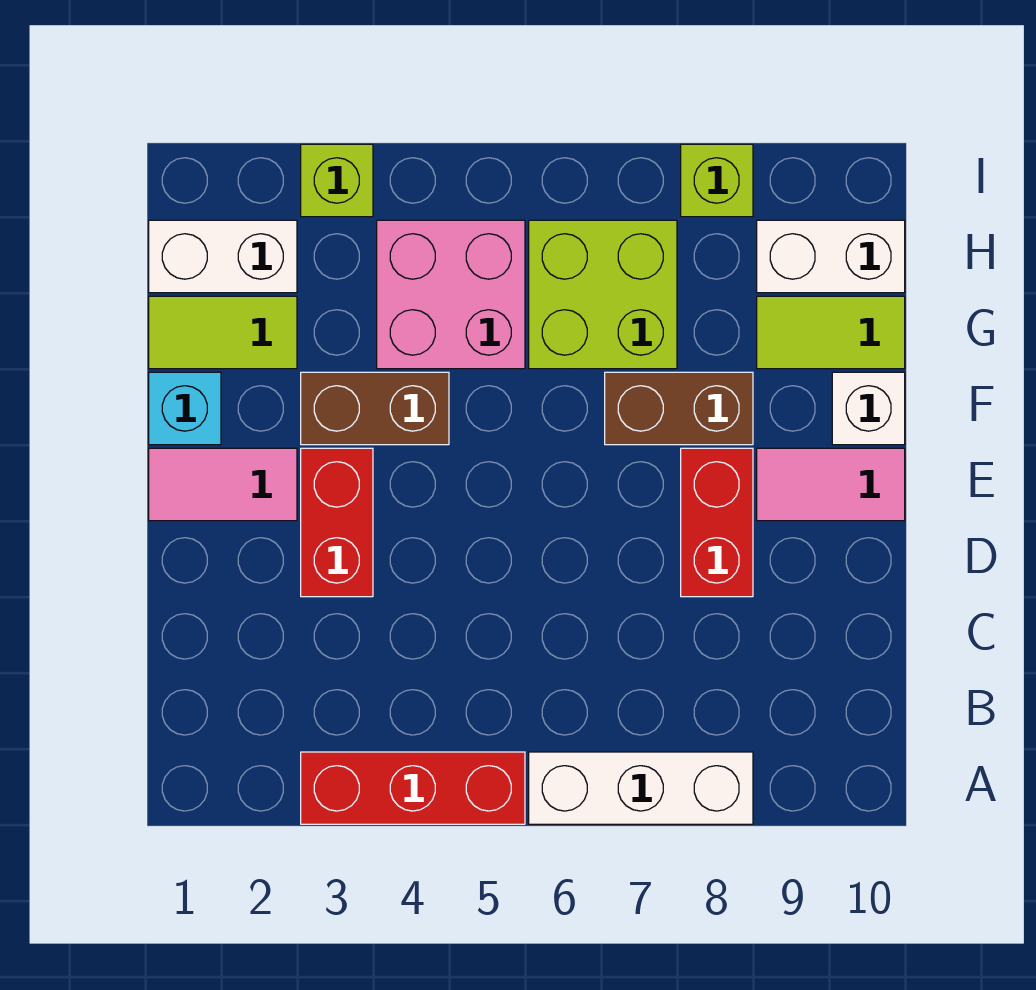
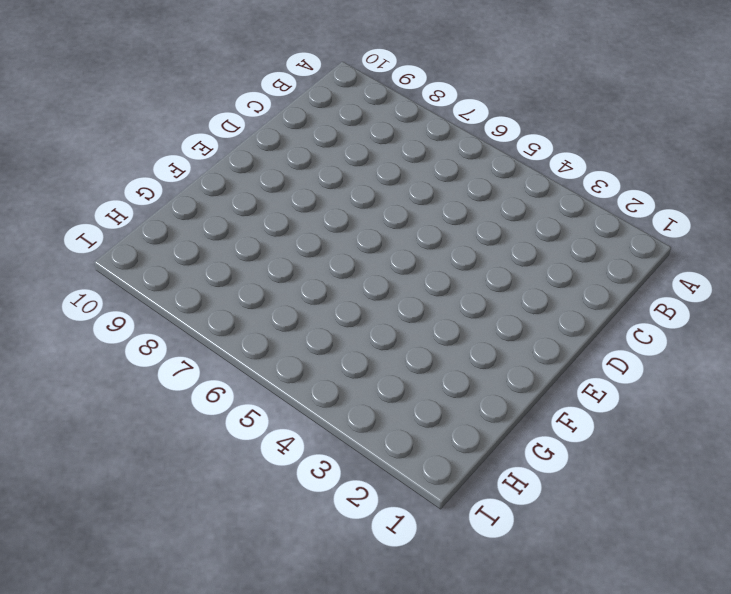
none -> red brick A3:A5 level 1
none -> white brick A6:A8 level 1
none -> red brick D3:E3 level 1

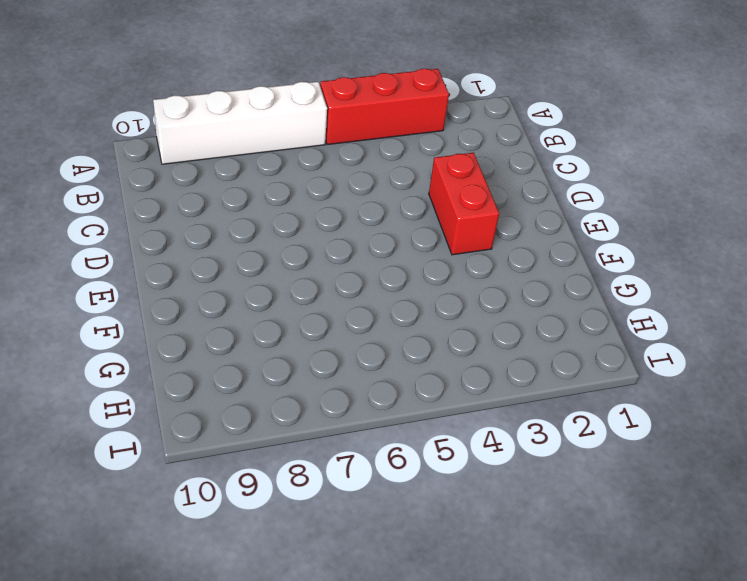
white brick A6:A9 level 1 -> white brick A6:A8 level 1
none -> red brick D8:E8 level 1
none -> pink tile E1:E2 level 1
none -> pink tile E9:E10 level 1

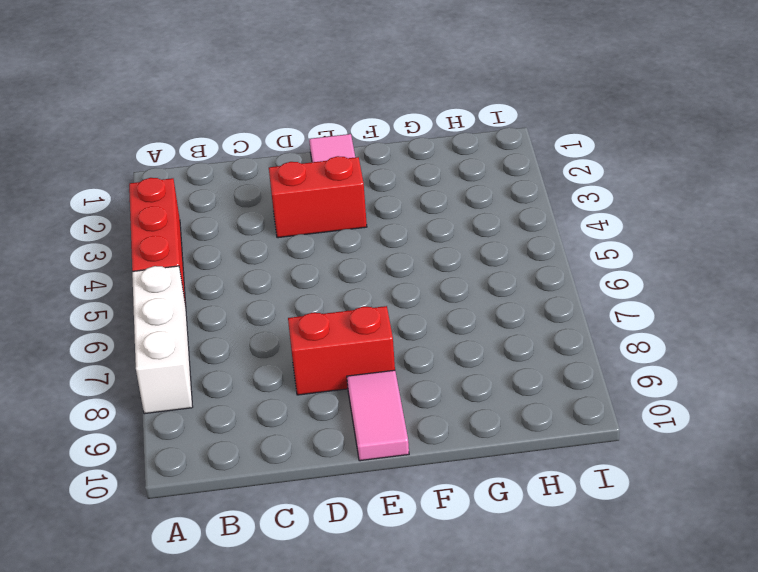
none -> cyan brick F1 level 1
none -> brown brick F3:F4 level 1
none -> brown brick F7:F8 level 1

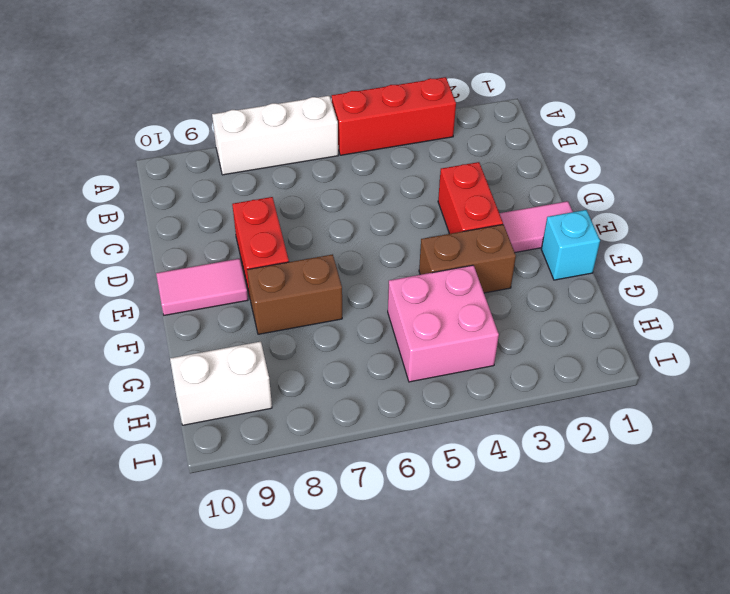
none -> white brick F10 level 1
none -> lime tile G1:G2 level 1
none -> lime brick G6:H7 level 1

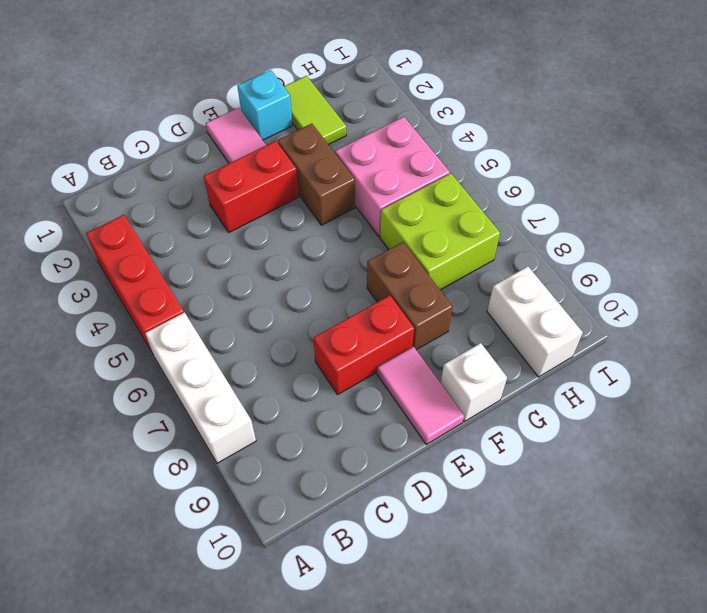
none -> lime tile G9:G10 level 1
none -> white brick H1:H2 level 1
none -> lime brick I3 level 1

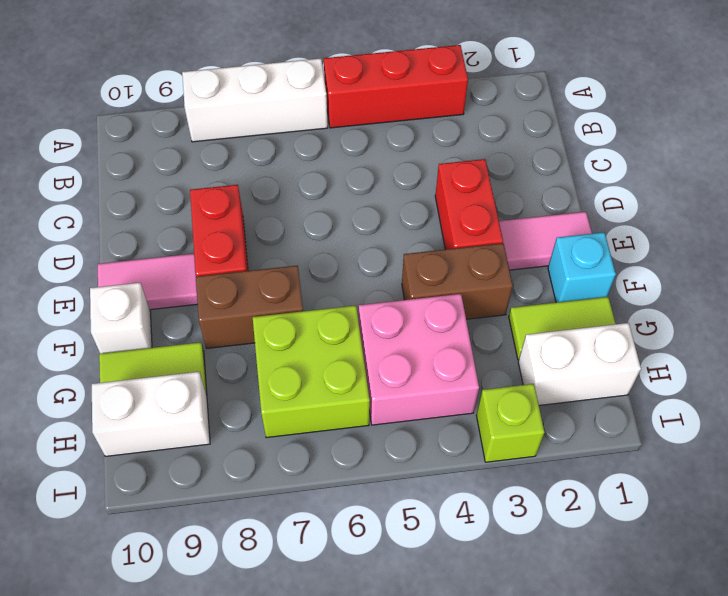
none -> lime brick I8 level 1

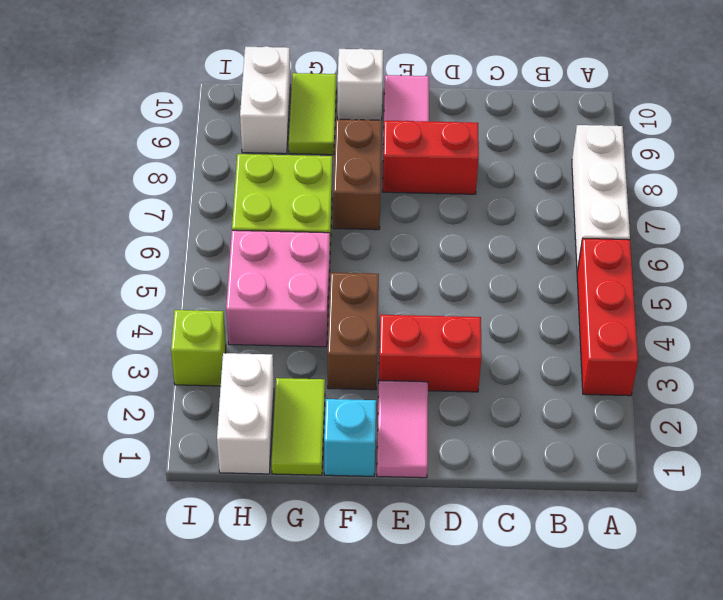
none -> lime brick I8 level 1

